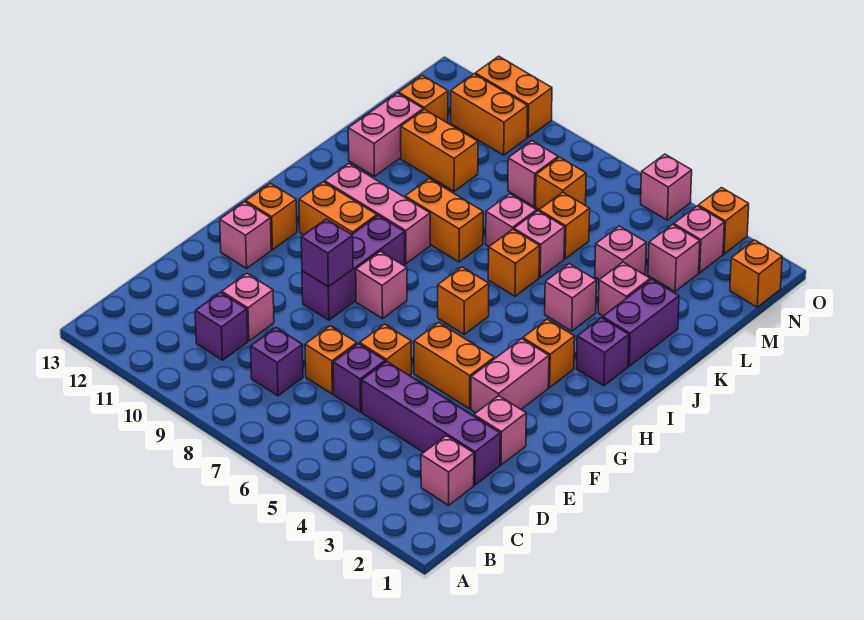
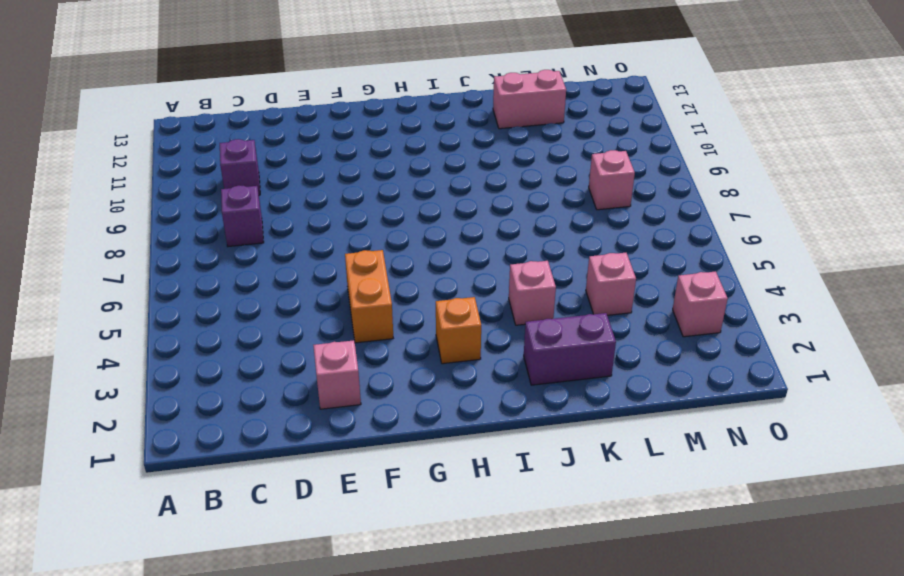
none -> pink brick C2 level 1
none -> purple brick D2:D5 level 1
none -> purple brick D6 level 1
none -> orange brick D7 level 1

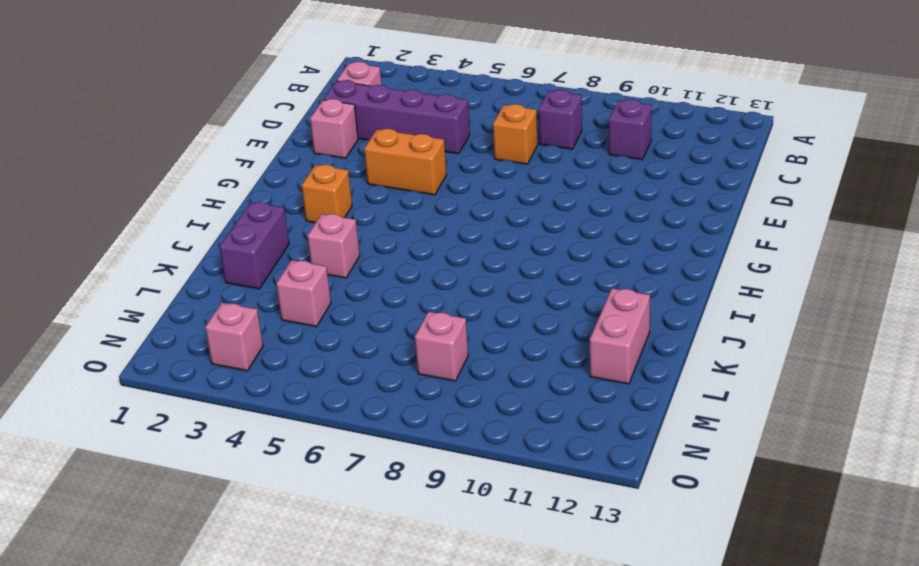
none -> purple brick D6 level 1
none -> pink brick D10 level 1
none -> orange brick E6 level 1
none -> pink brick F3:G3 level 1

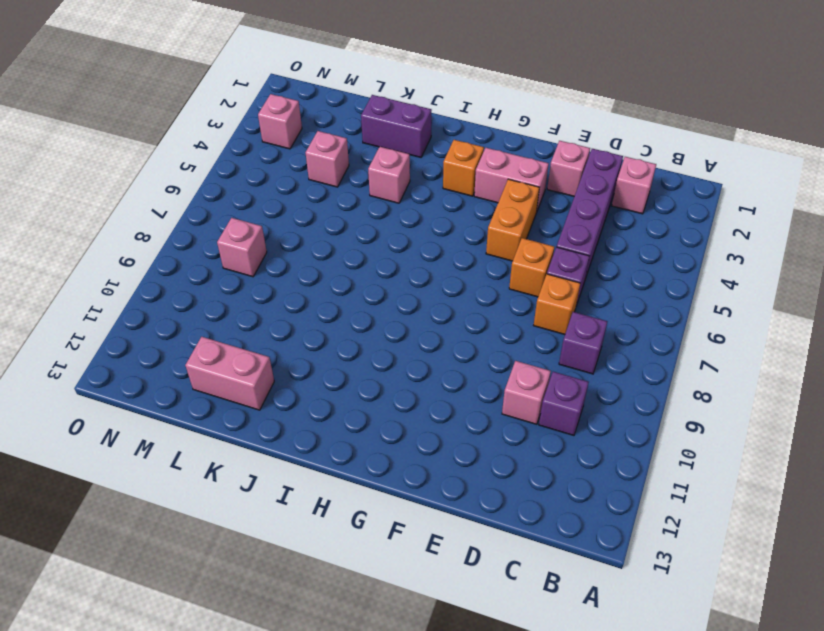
none -> purple brick F9:H9 level 1
none -> pink brick F12 level 1
none -> pink brick G8 level 1
none -> orange brick G12 level 1

